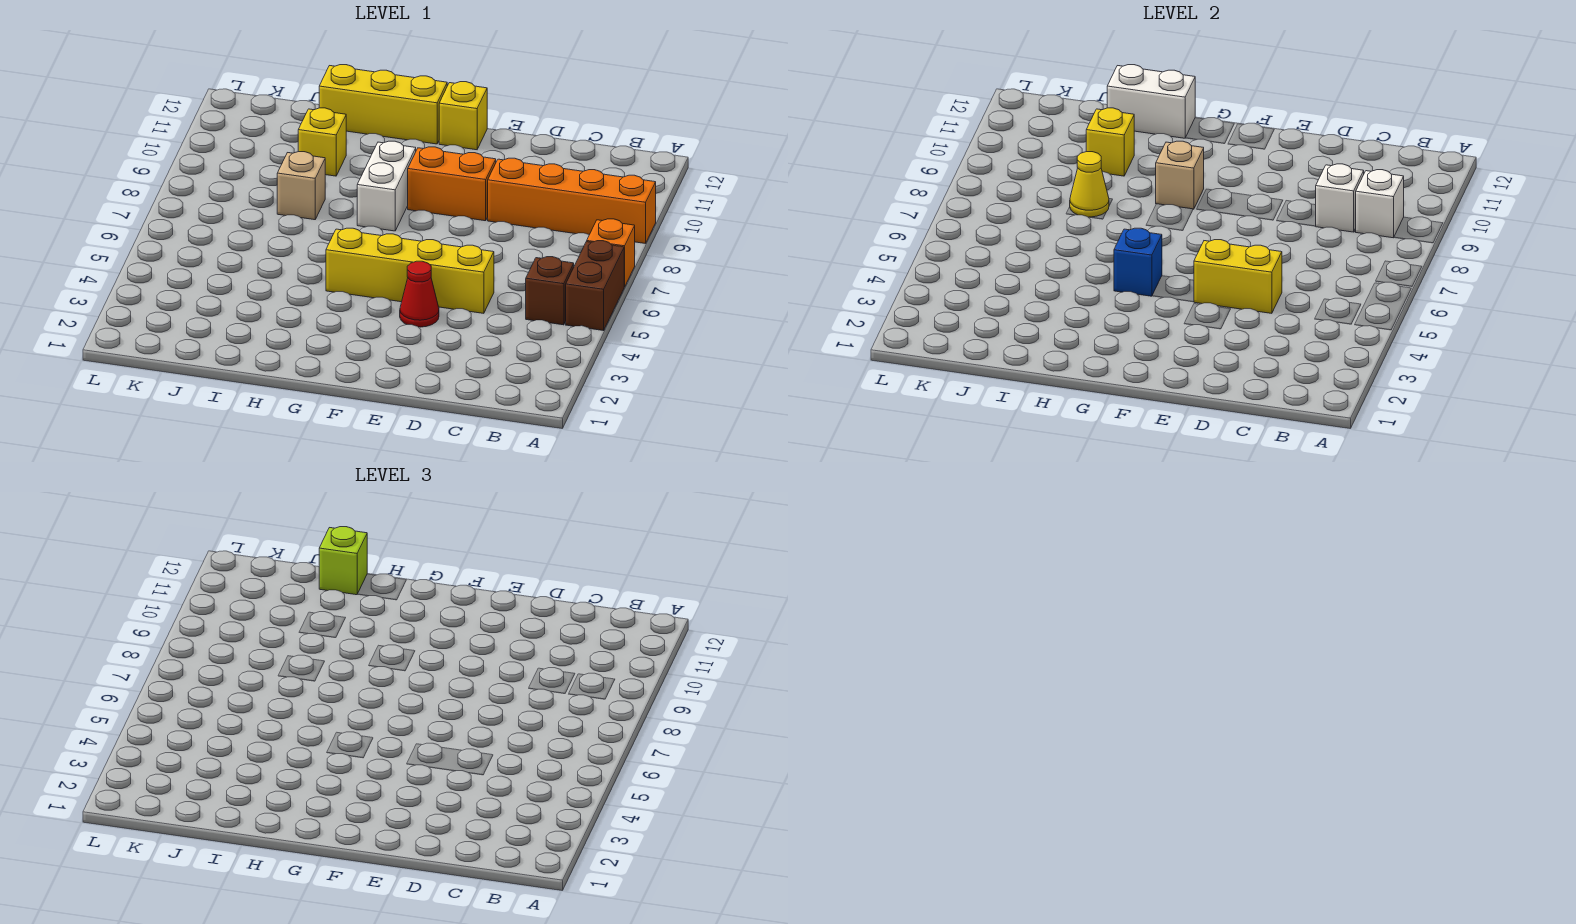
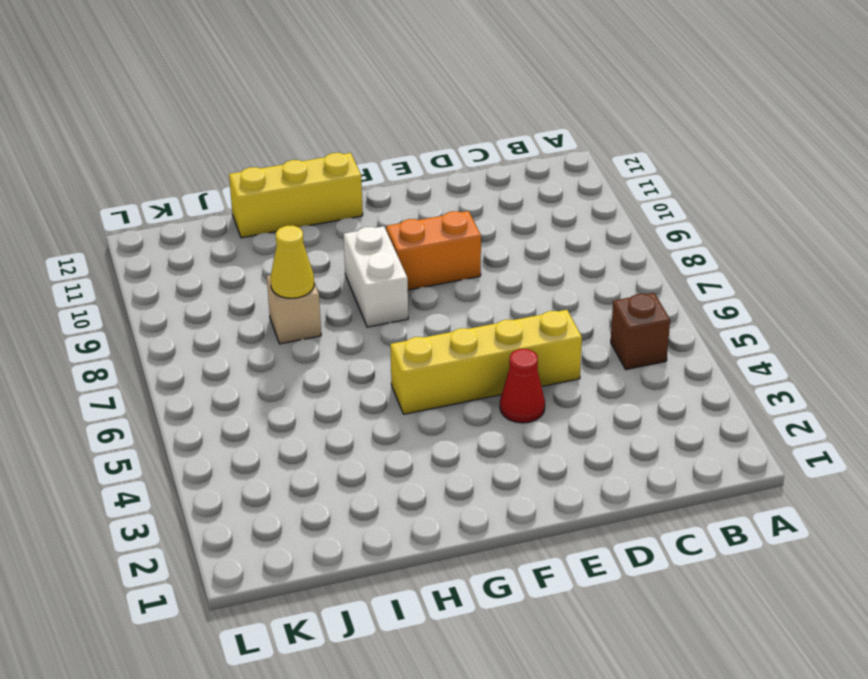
none -> brown brick A5:A6 level 1
none -> orange brick A7 level 1
none -> orange brick A9:D9 level 1

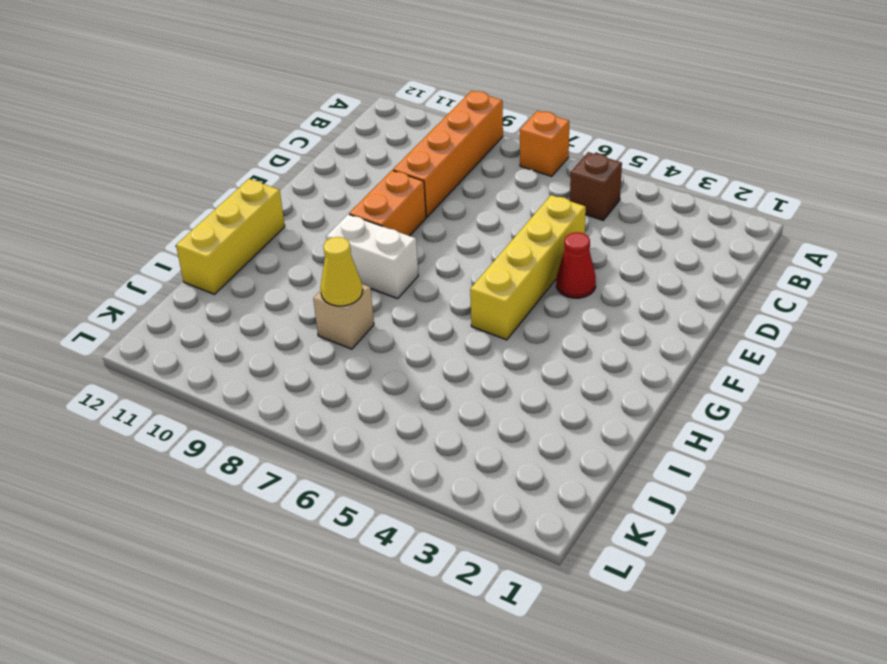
none -> brown brick A5:A6 level 1
none -> yellow brick F12 level 1
none -> yellow brick I10 level 1

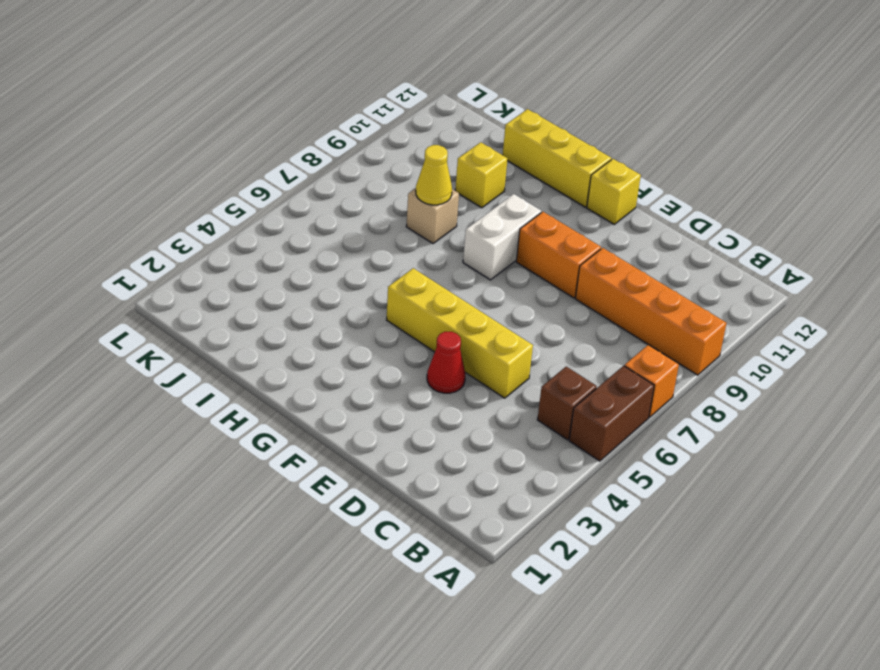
none -> white brick B9 level 2
none -> white brick C9 level 2
none -> yellow brick D5:E5 level 2

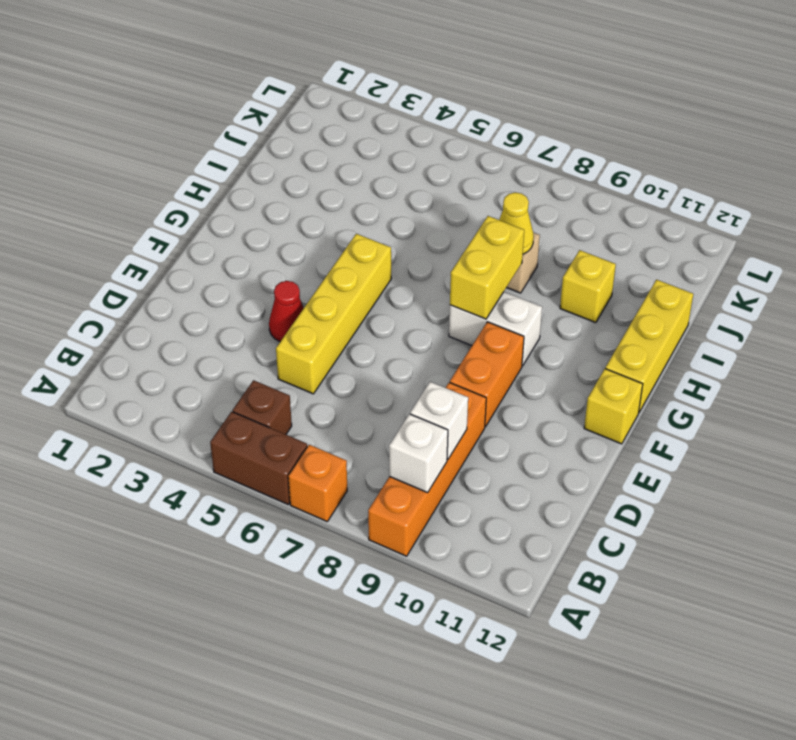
yellow brick G8:H8 level 2 -> yellow brick D5:E5 level 2
none -> blue brick G5 level 2
none -> tan brick G9 level 2
none -> white brick H12:I12 level 2

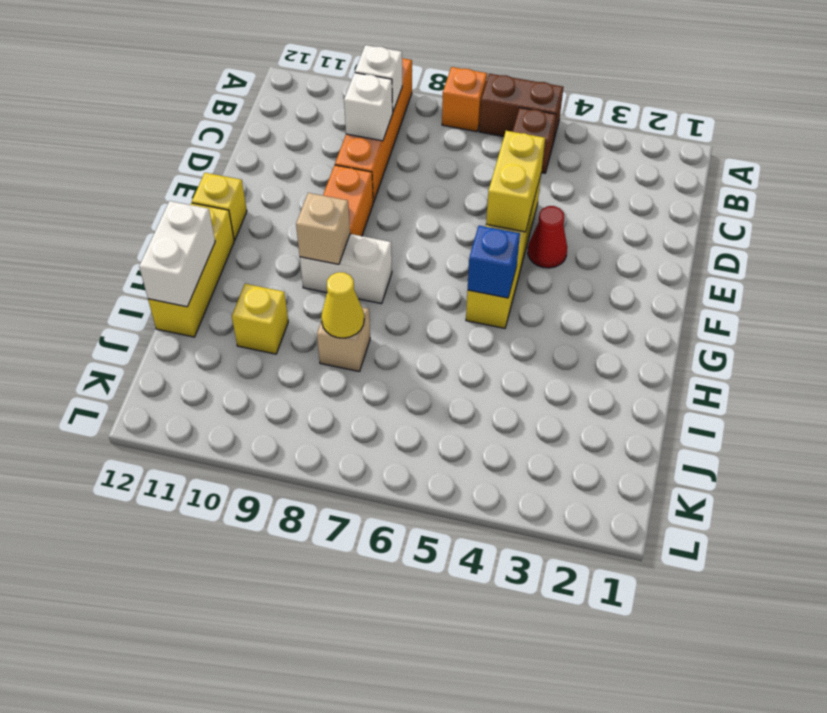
none -> yellow brick I10 level 2
none -> lime brick I12 level 3

